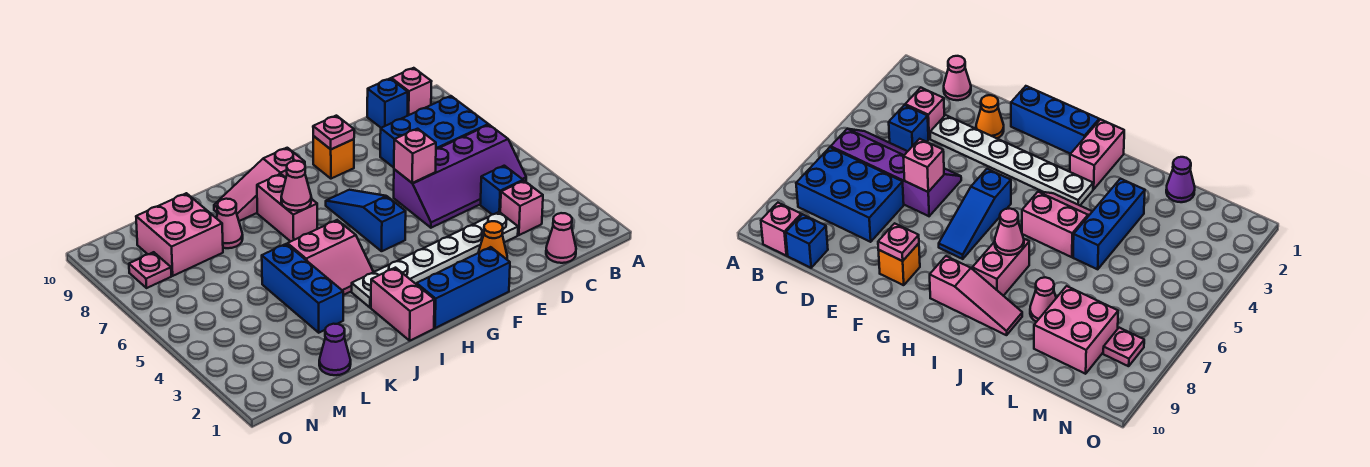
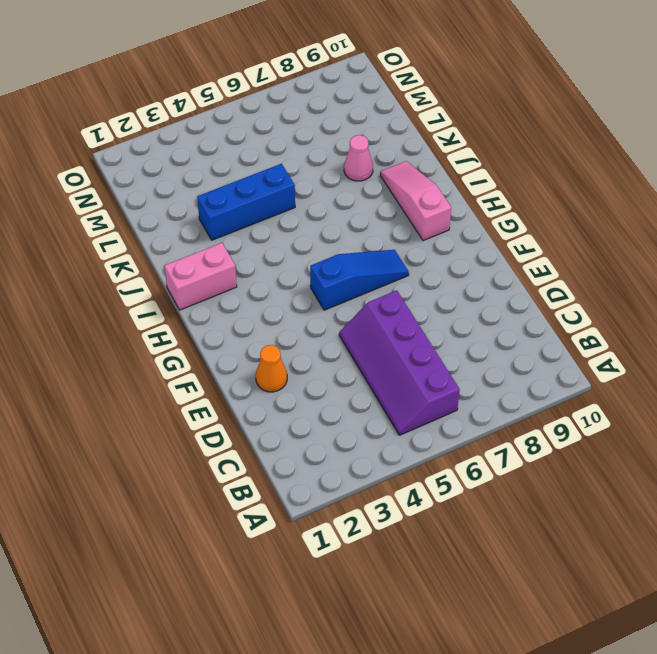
none -> blue brick B7:D8 level 1
none -> pink brick B10 level 1
none -> pink cone C1 level 1

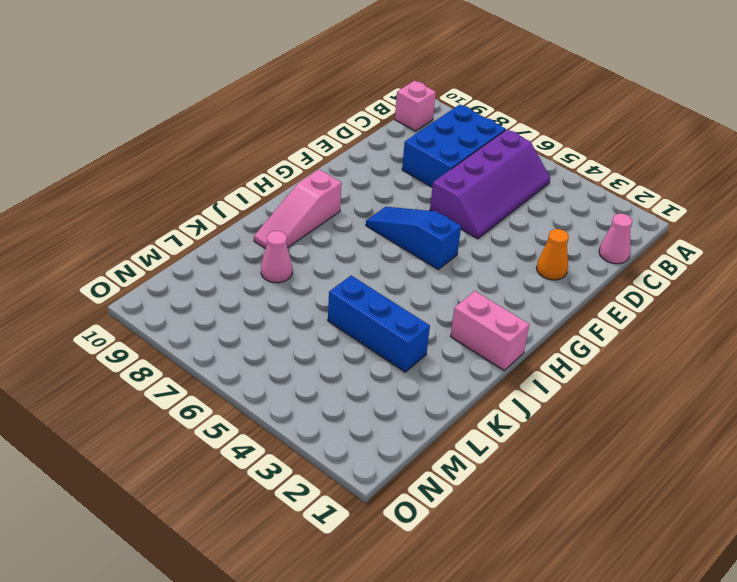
none -> pink brick C3 level 1
none -> blue brick C4 level 1
none -> blue brick C10 level 1

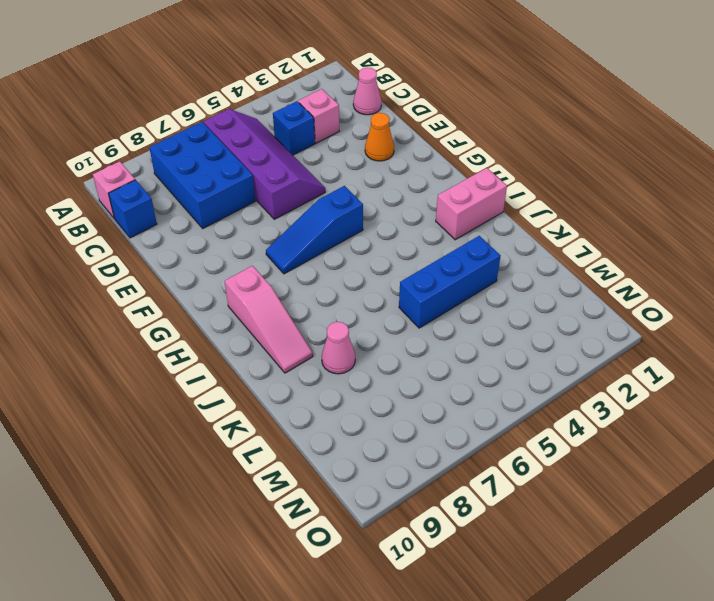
none -> white plate D3:I3 level 1
none -> blue brick F1:H1 level 1
none -> orange brick F9 level 1

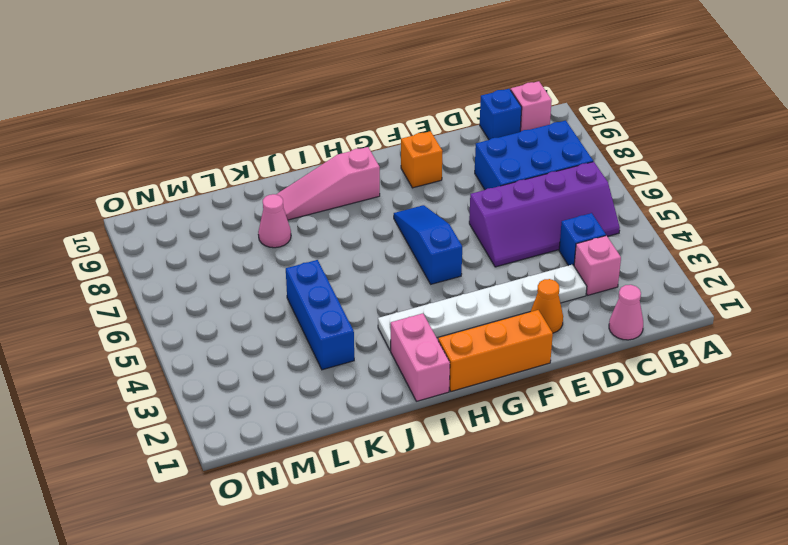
orange brick F1:H1 level 1 -> blue brick F1:H1 level 1
none -> pink slope I4:J5 level 1 top 5
none -> pink brick I7:I8 level 1
none -> purple cone L1 level 1

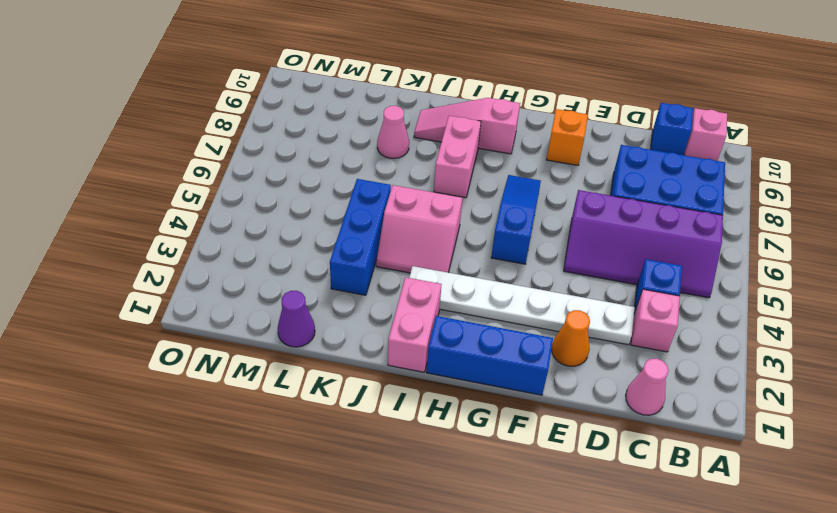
none -> pink brick L8:M9 level 1
none -> pink plate N8 level 1
none -> pink brick E6 level 2

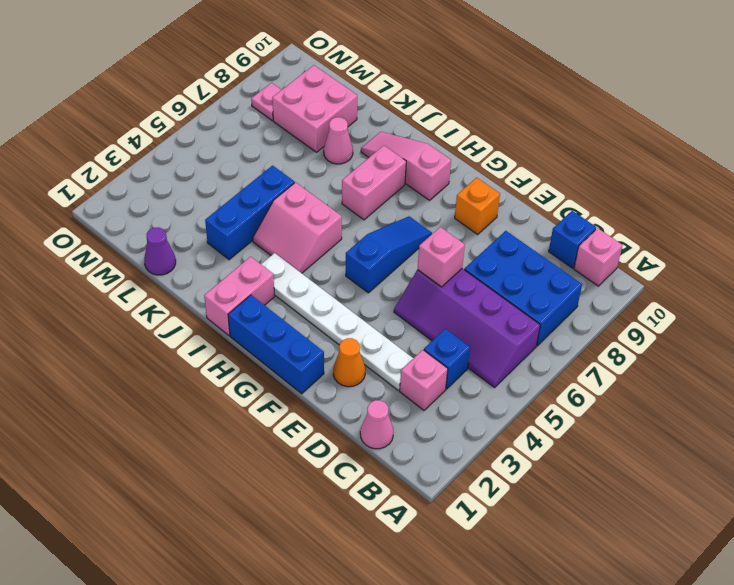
none -> pink plate F9 level 2
none -> pink cone I7 level 2

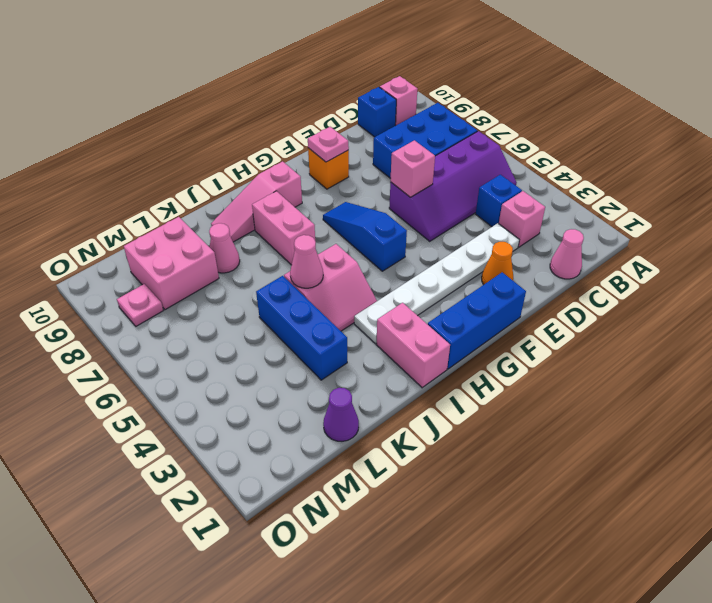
pink cone J5 level 2 -> pink cone I7 level 2

